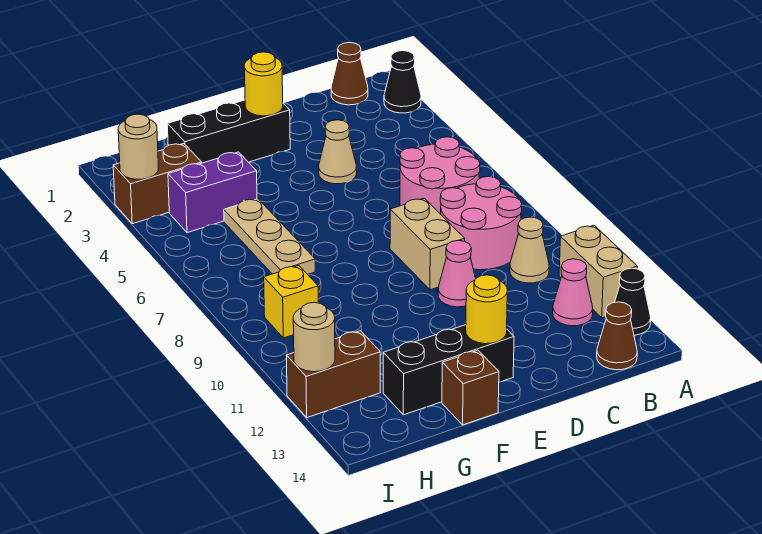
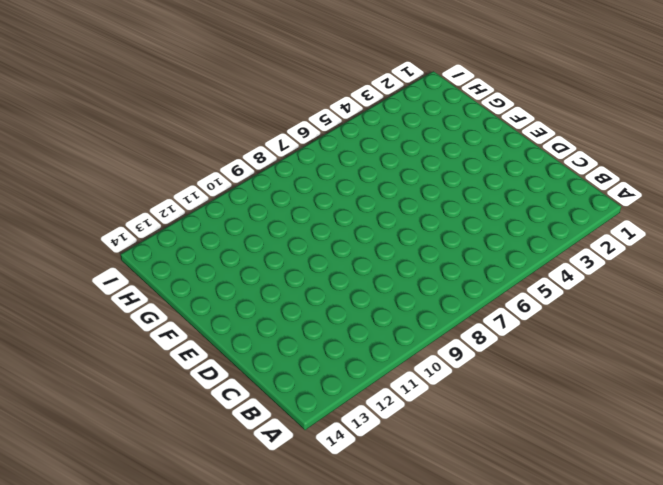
none -> black cone A2 level 1
none -> tan brick A11:A12 level 1
none -> black cone A13 level 1

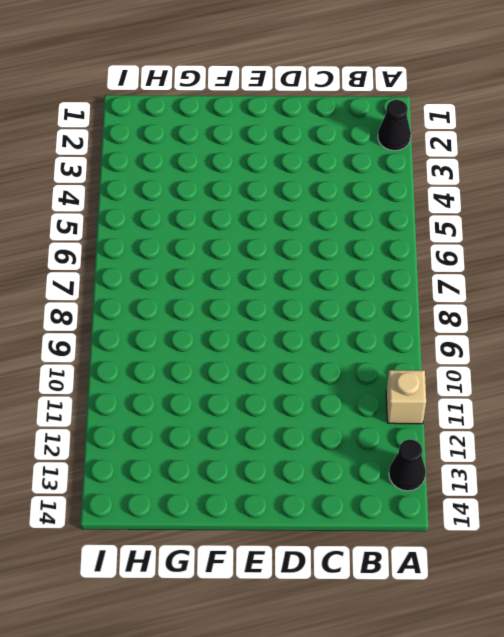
tan brick A11 level 1 -> tan brick A11:A12 level 1
none -> brown cone B1 level 1
none -> pink round brick B6:C7 level 1
none -> pink round brick B8:C9 level 1

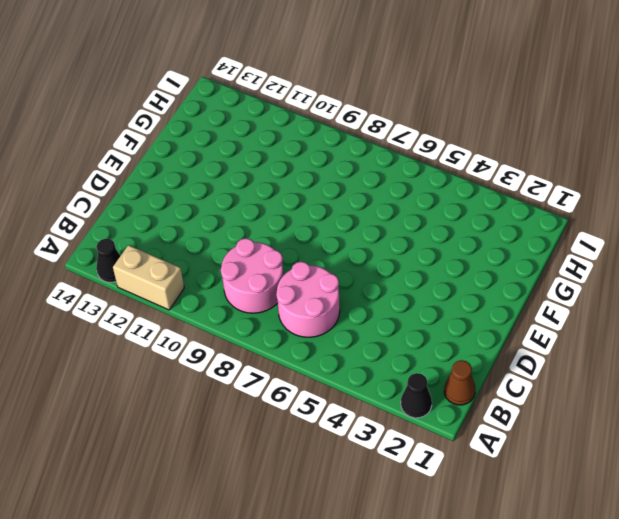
none -> tan cone B10 level 1
none -> pink cone B12 level 1
none -> brown cone B14 level 1

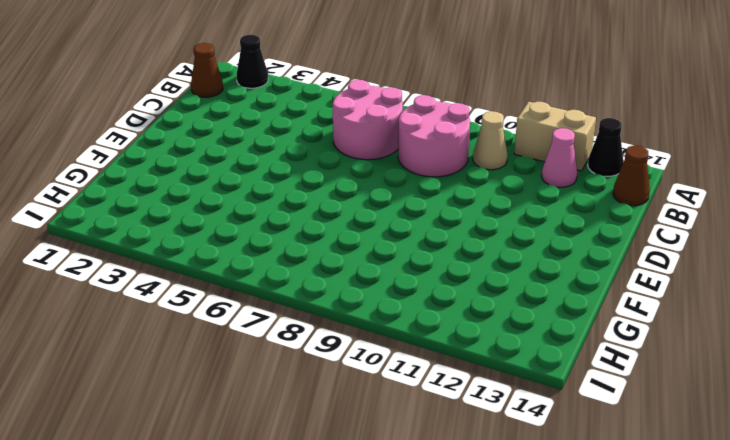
none -> tan cone D4 level 1
none -> tan brick D8:D9 level 1
none -> pink cone D10 level 1

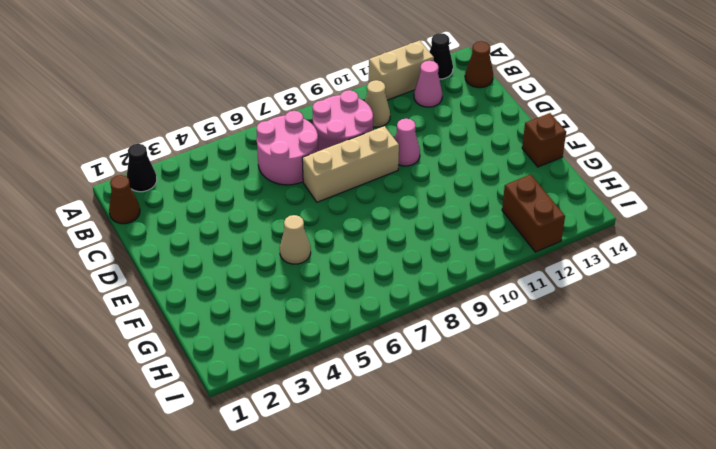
tan brick D7:D9 level 1 -> tan brick D8:D9 level 1
tan cone F5 level 1 -> tan cone D4 level 1
none -> black brick E2:G2 level 1
none -> black brick E13:G13 level 1
none -> purple brick G4:H4 level 1

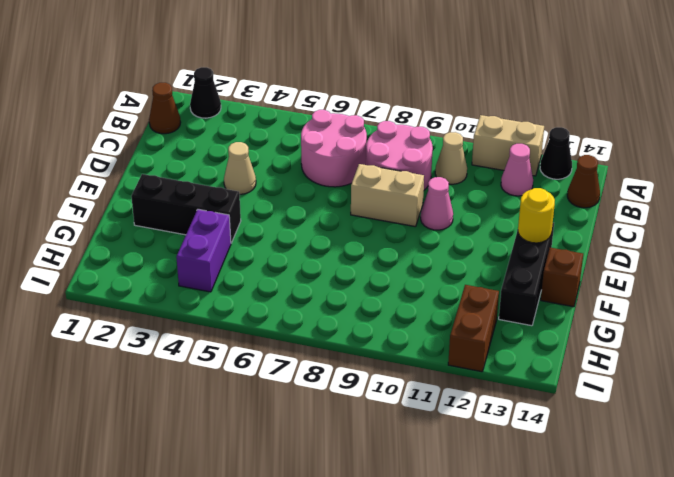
black brick F2:F4 level 1 -> black brick E2:G2 level 1
none -> tan plate G5:G7 level 1
none -> brown brick H3:I3 level 1
none -> yellow brick H9 level 1

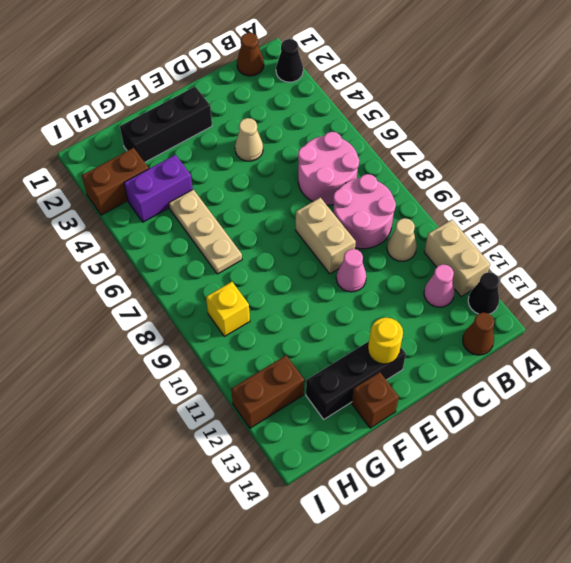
none -> yellow round brick E2 level 2
none -> tan round brick I3 level 2
none -> tan round brick I12 level 2

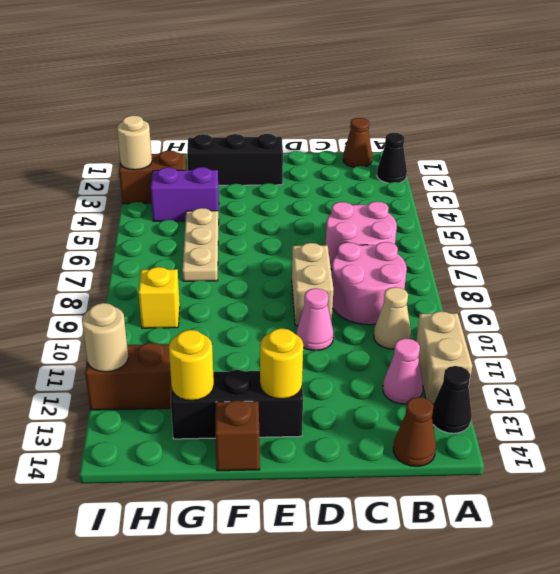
yellow round brick G13 level 2 -> yellow round brick E2 level 2
none -> tan cone D4 level 1

